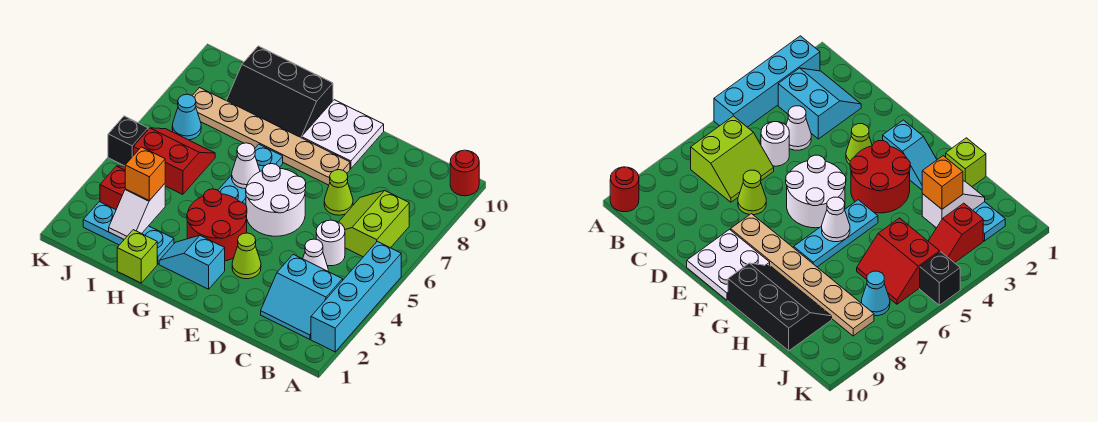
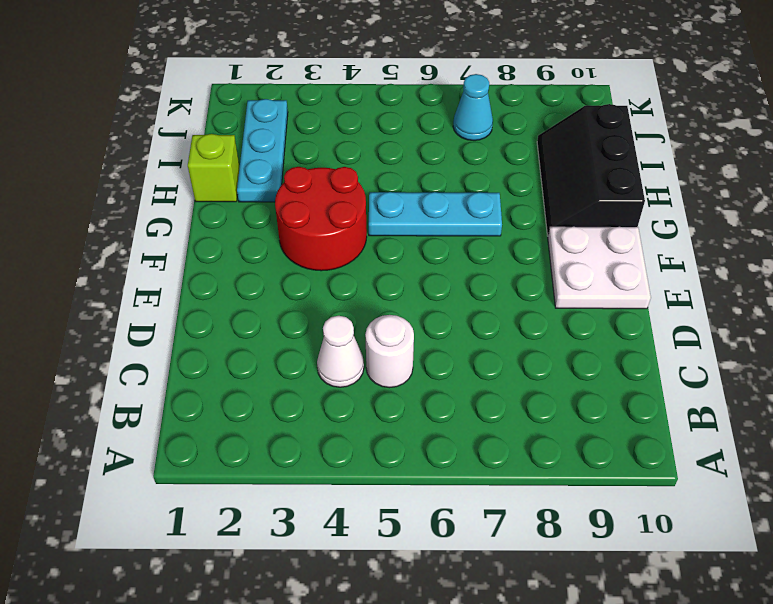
none -> cyan brick A2:A5 level 1
none -> red round brick A10 level 1
none -> cyan slope B2:C3 level 1 top 3

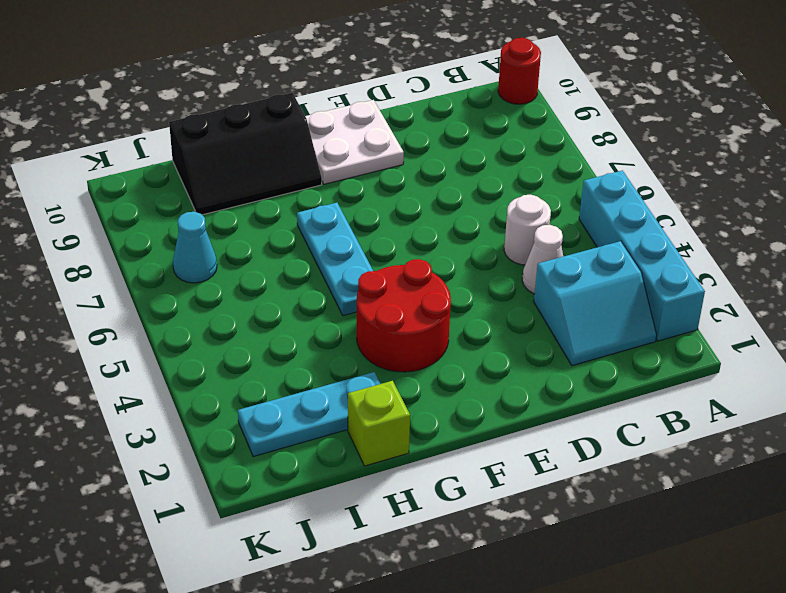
none -> lime slope B6:C7 level 1 top B
none -> lime cone D7 level 1
none -> lime cone E3 level 1

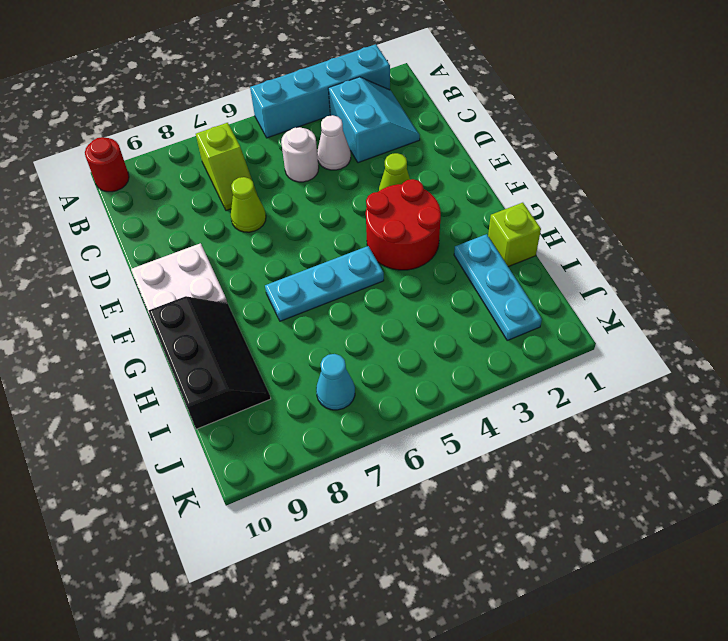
lime slope B7:C7 level 1 top B -> lime slope B6:C7 level 1 top B
none -> white round brick E5:F6 level 1
none -> tan plate E8:J8 level 1
none -> cyan slope F2:G2 level 1 top F

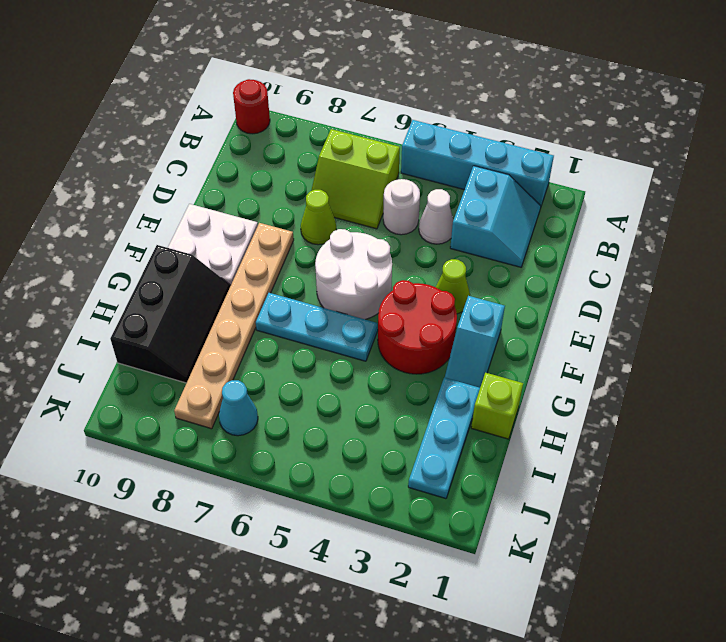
none -> red slope I5:J6 level 1 top 5
none -> red slope J3:J4 level 1 top 3
none -> black brick K5 level 1

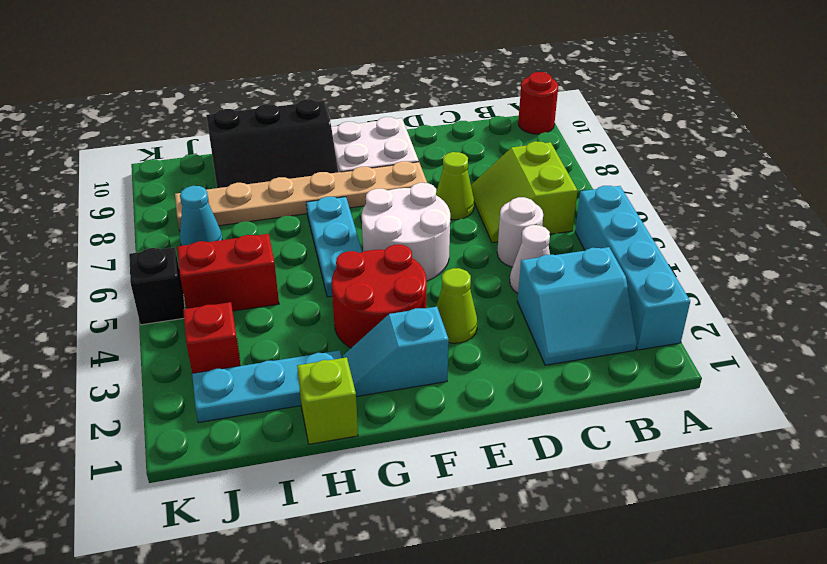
none -> white cone G6 level 2
none -> white slope I2:I3 level 2 top 3
none -> orange brick I3 level 3

